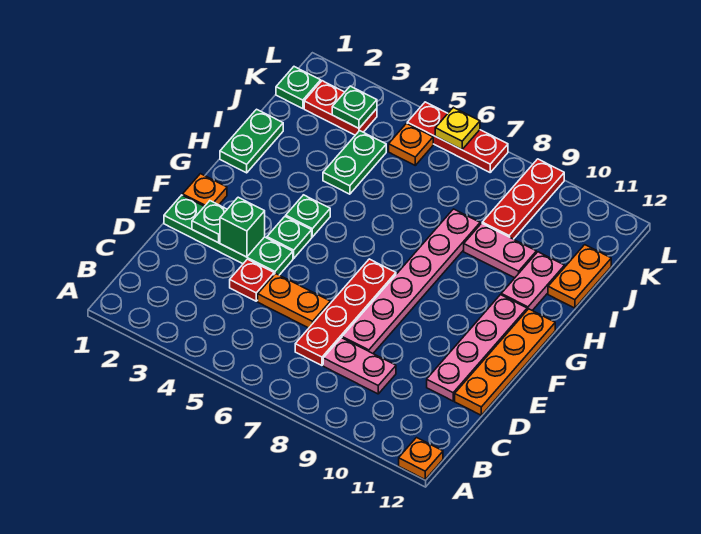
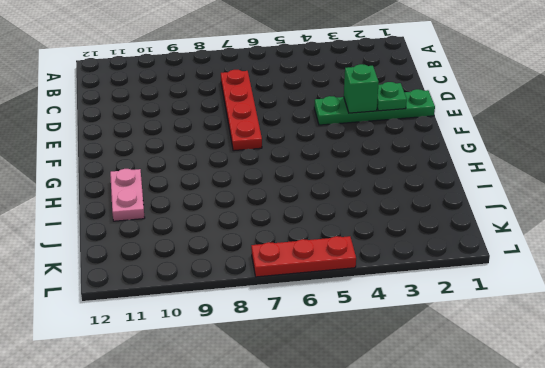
none -> orange plate A12 level 1
none -> pink plate C8:C9 level 1
none -> red plate D4 level 1

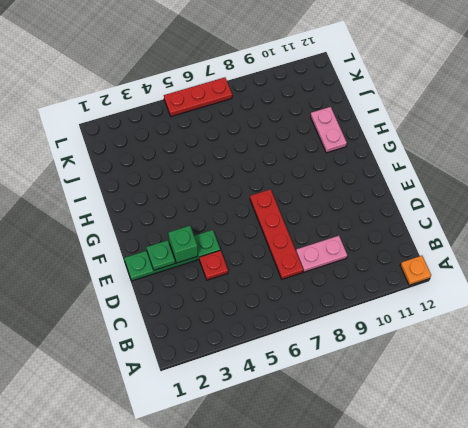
none -> orange plate D5:D6 level 1
none -> pink plate D8:I8 level 1
none -> pink plate D11:G11 level 1

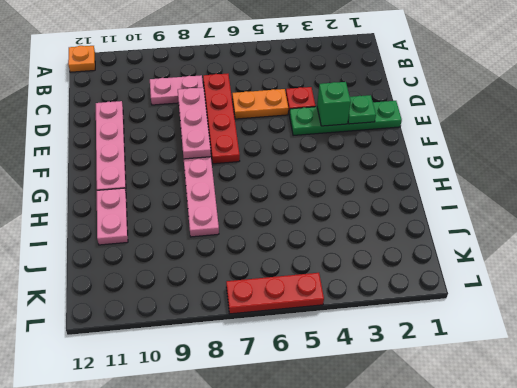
pink plate D8:F8 level 2 -> none
none -> orange plate D12:G12 level 1
none -> orange plate F1 level 1
none -> green plate F4 level 1

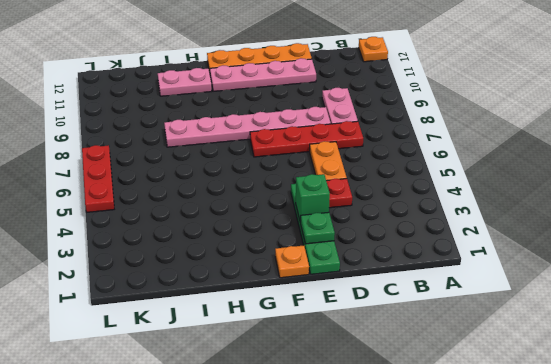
none -> green plate F4 level 1
none -> green plate G4 level 1
none -> green plate H1:I1 level 1

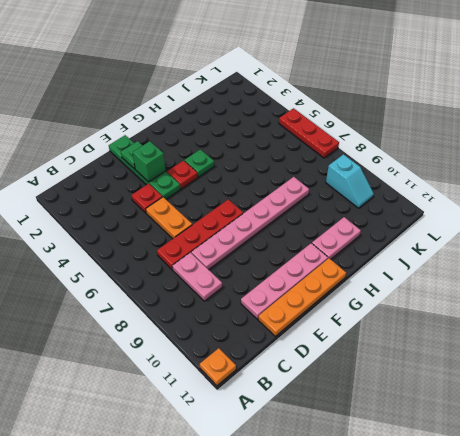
red plate F4 level 1 -> green plate F4 level 1
cyan slope K9:K10 level 1 top 9 -> red plate J9:L9 level 1
none -> orange plate F1 level 1
none -> green plate H1:I1 level 1
none -> green plate I4:J4 level 1

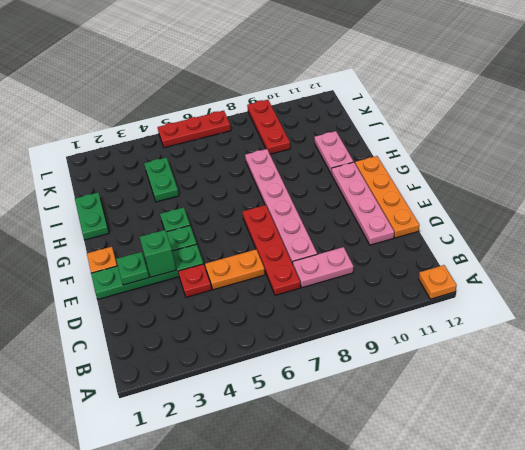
none -> pink plate I9:I10 level 1
none -> orange plate I12:J12 level 1
none -> green plate K1 level 1

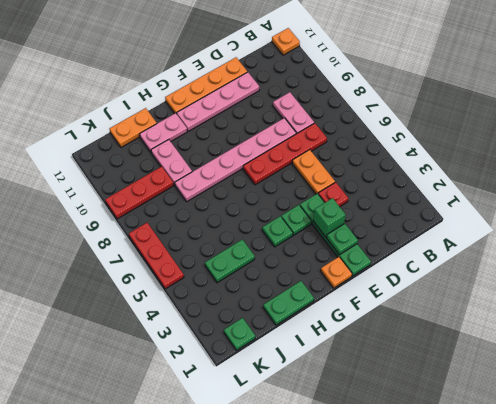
none -> red plate K2:K3 level 1
none -> orange plate K5 level 1
none -> green plate K3 level 2

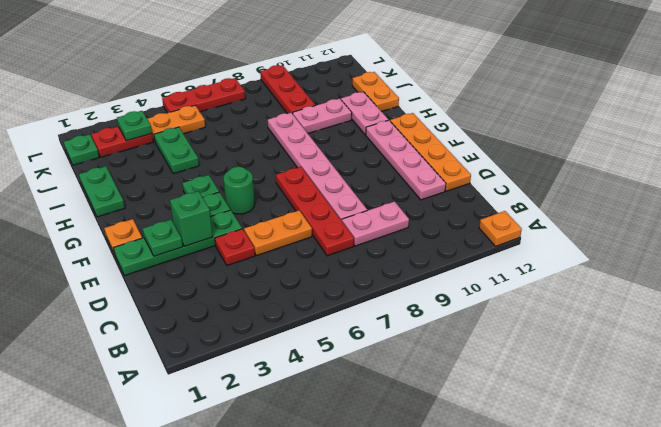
green round brick F5 level 1 -> none
orange plate K4:K5 level 1 -> orange plate K5 level 1
none -> yellow plate L6 level 2

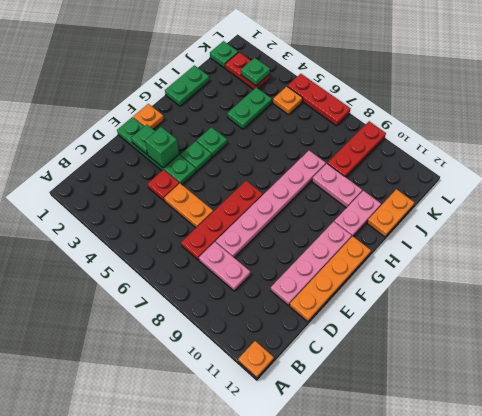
none -> yellow plate L6 level 2

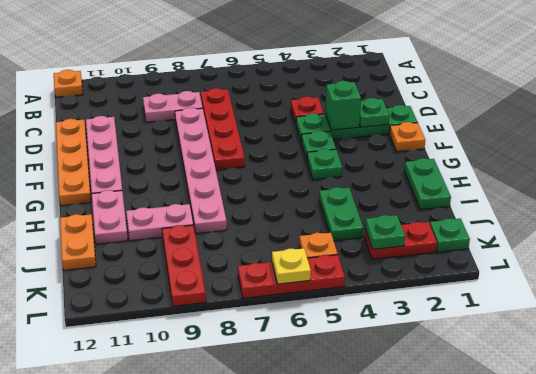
none -> orange plate D5:D6 level 1

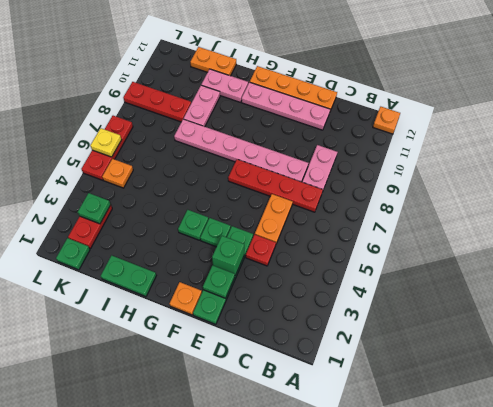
none -> green plate I4:J4 level 1

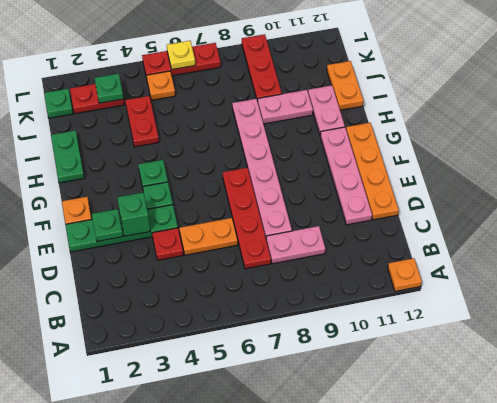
red plate I4:J4 level 1 -> green plate I4:J4 level 1

